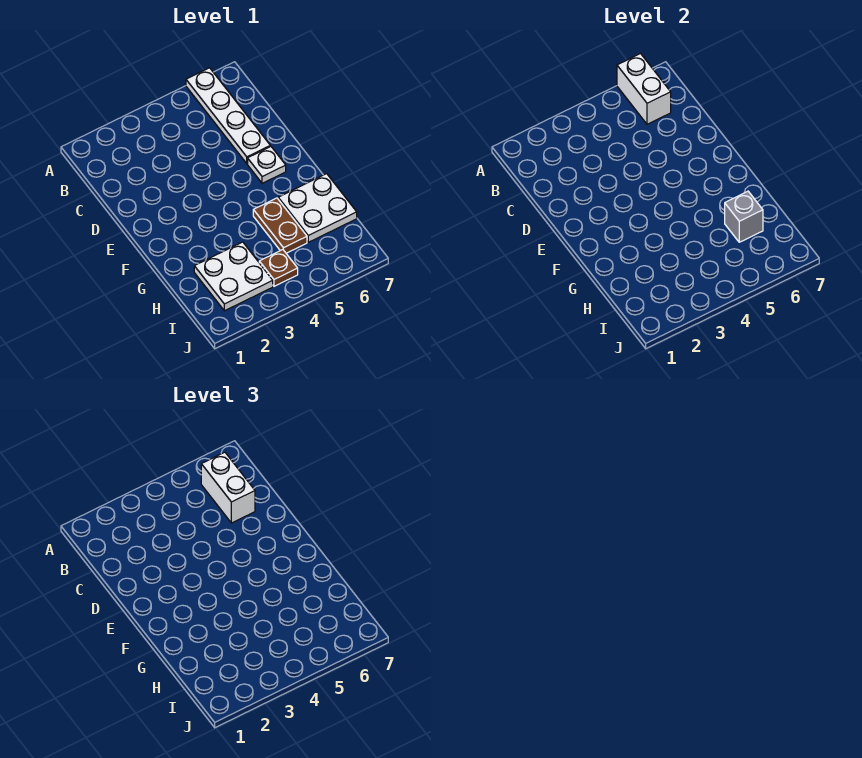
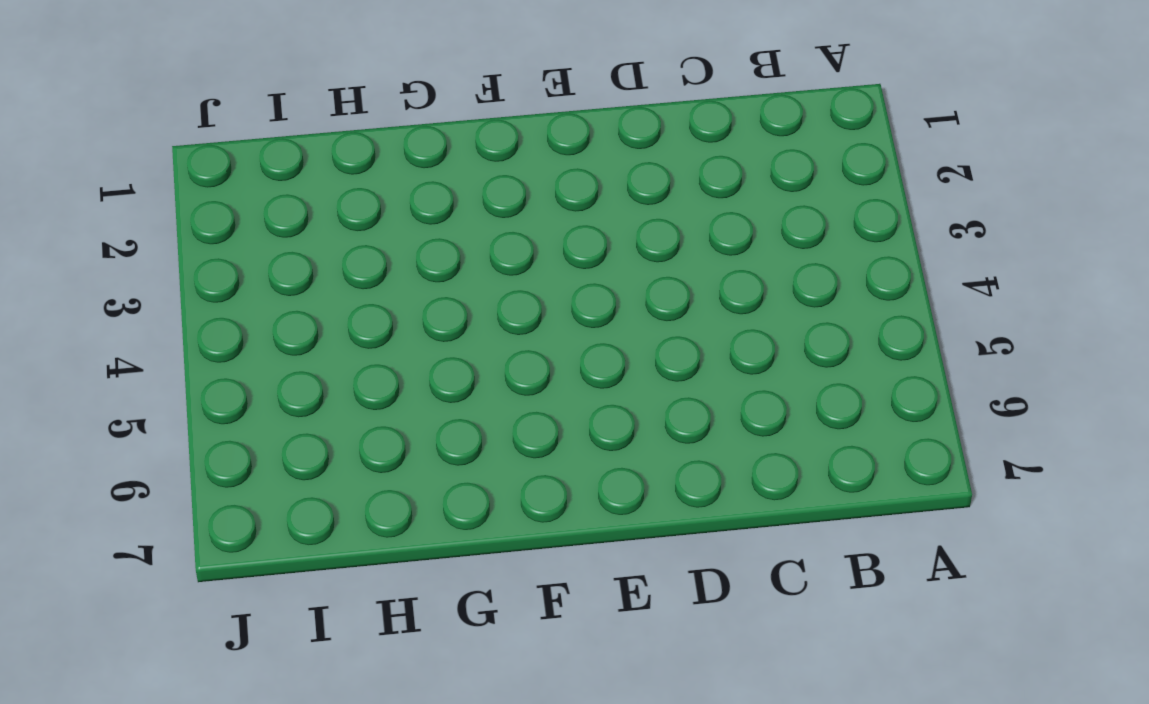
none -> white plate A6:D6 level 1
none -> white plate E6 level 1

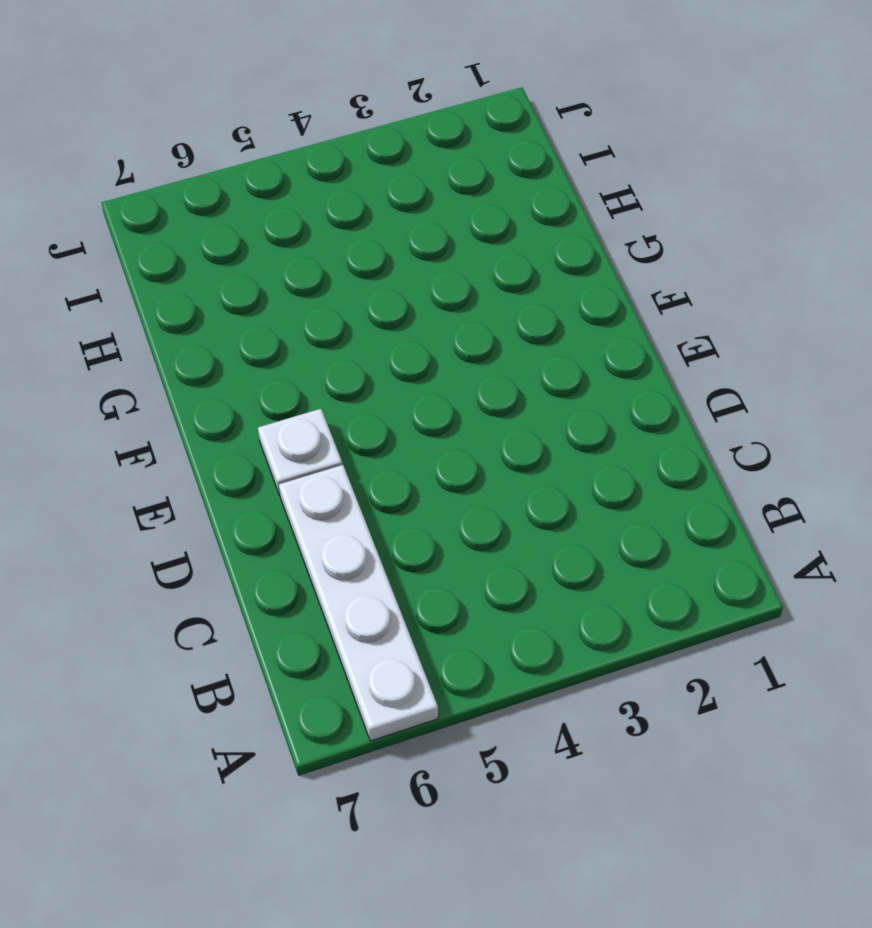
none -> brown plate G5:H5 level 1
none -> white plate G6:H7 level 1

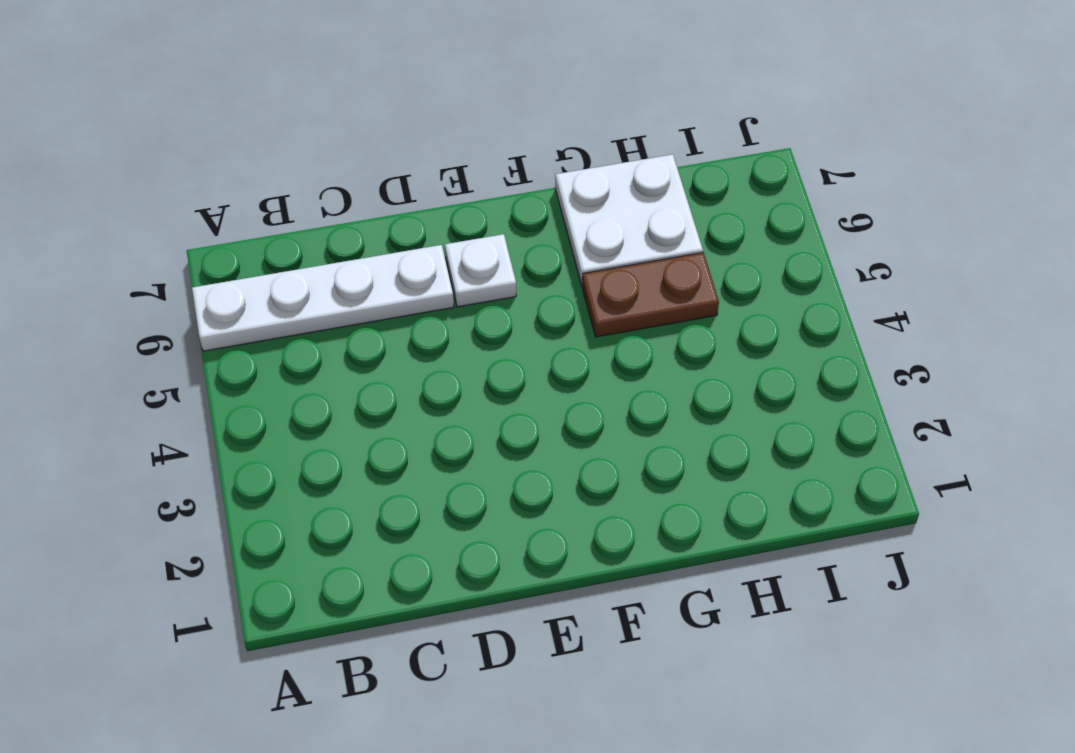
none -> white plate H2:I3 level 1
none -> brown plate I4 level 1

